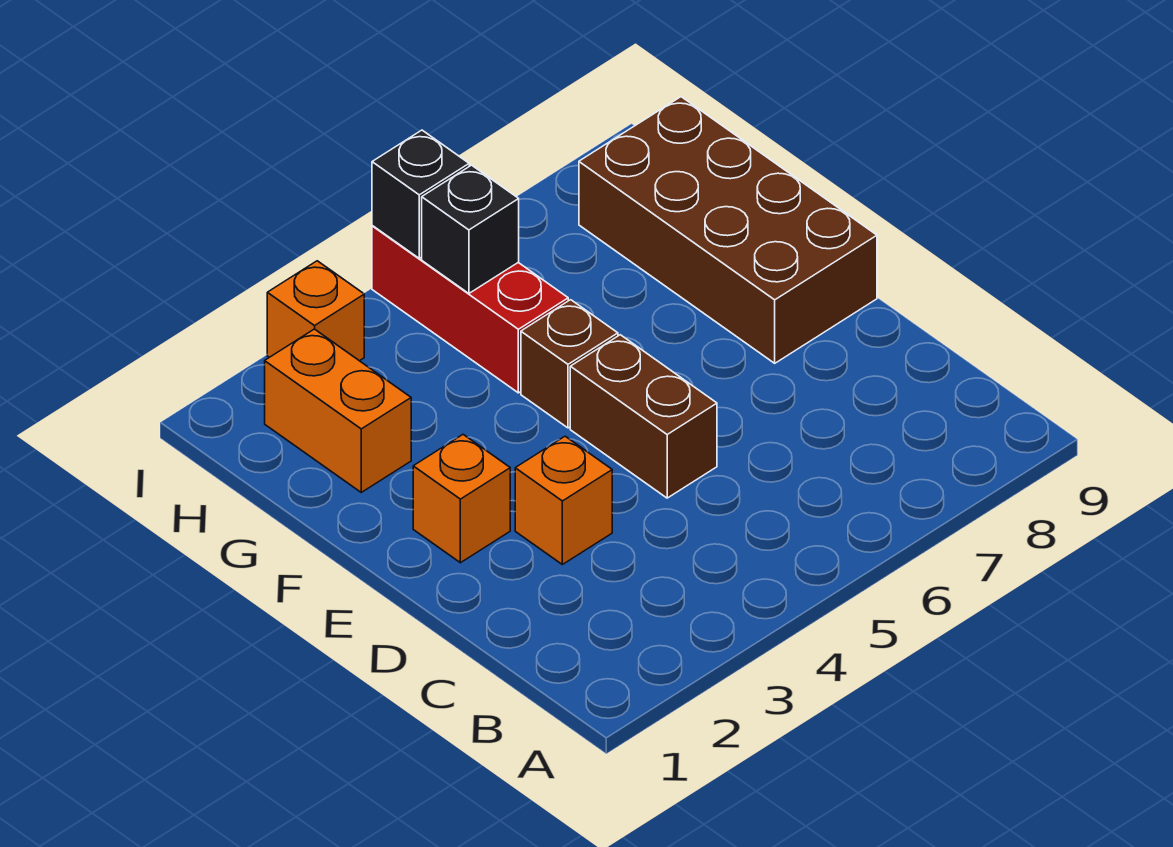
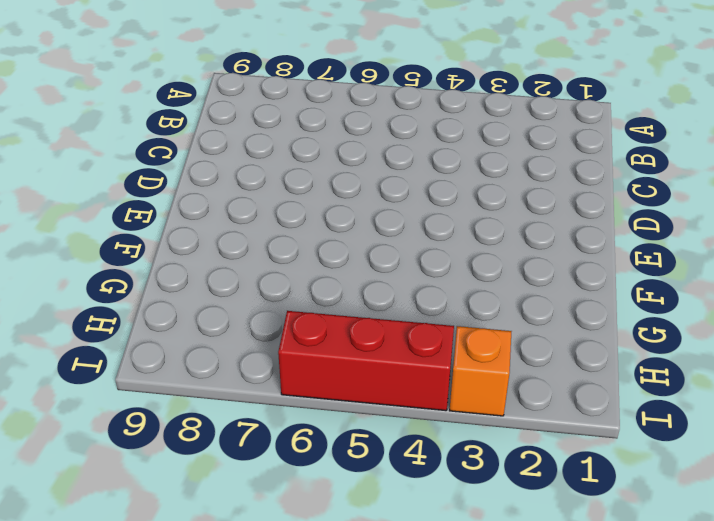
red brick I4:I6 level 1 -> red brick G5:I5 level 1
none -> orange brick D3 level 1
none -> brown brick D5:E5 level 1

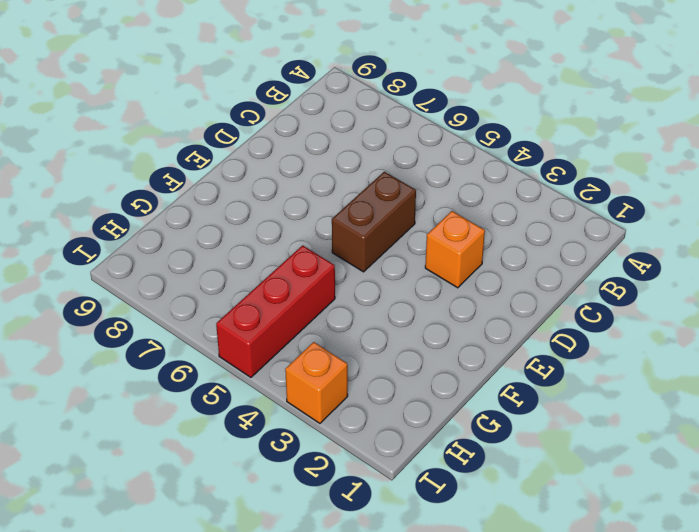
none -> orange brick E2 level 1
none -> brown brick E8:H9 level 1

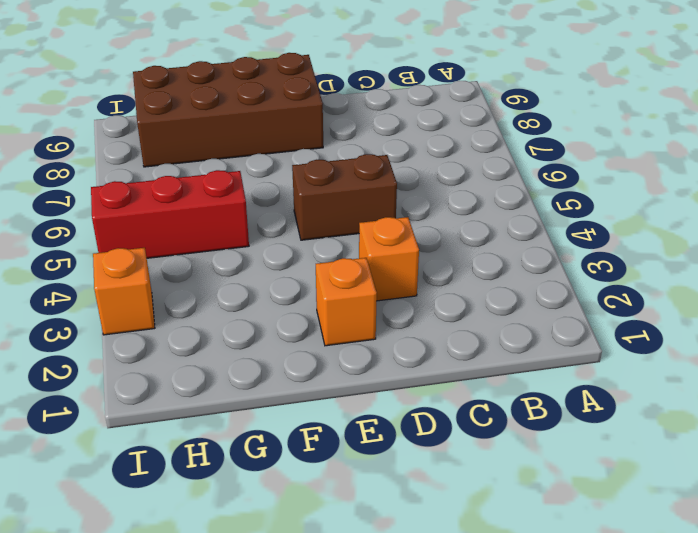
none -> brown brick F5 level 1
none -> orange brick G2:H2 level 1

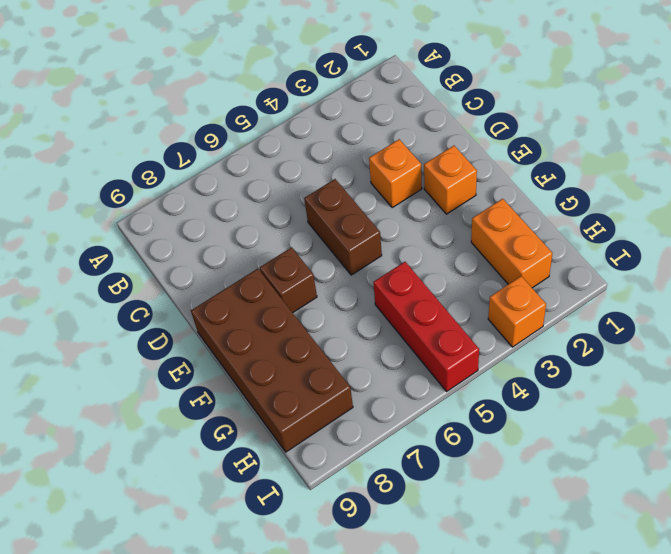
brown brick E7 level 1 -> brown brick F5 level 1
none -> black brick H5 level 2
none -> black brick I5 level 2

